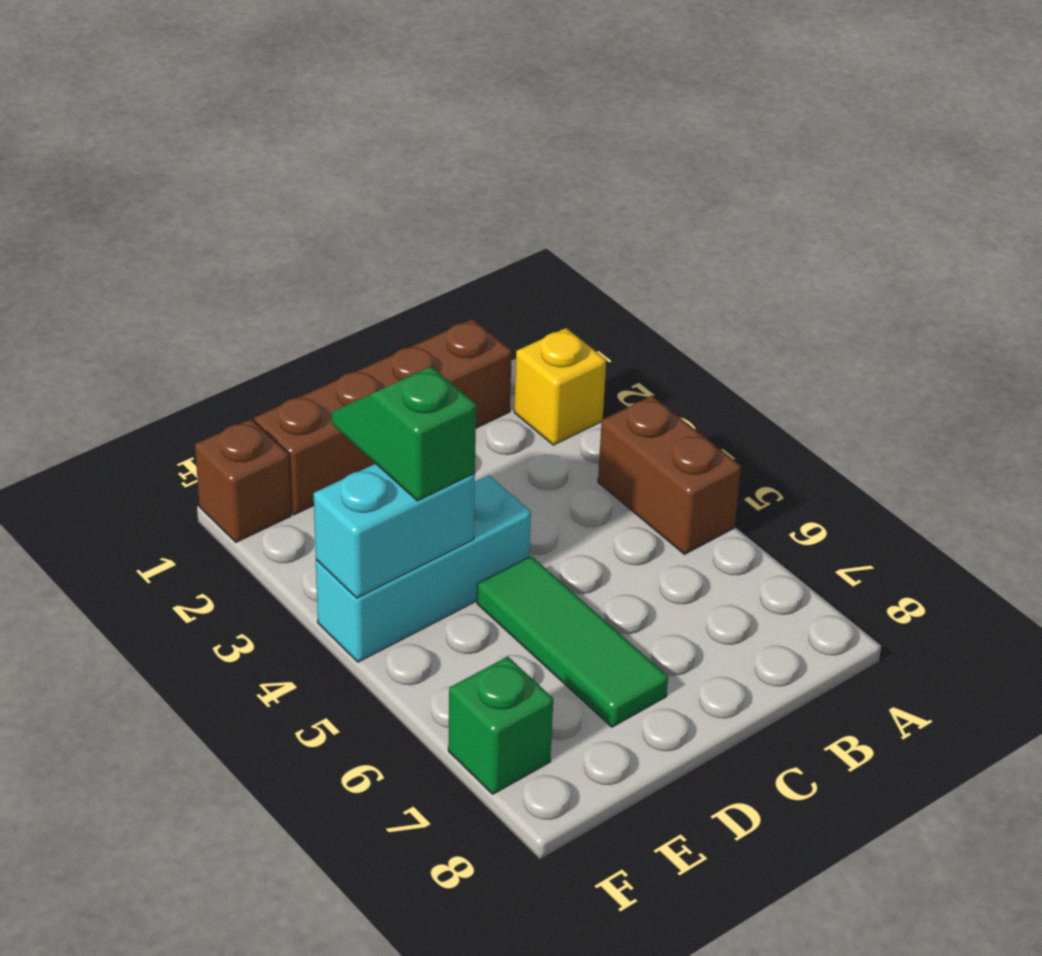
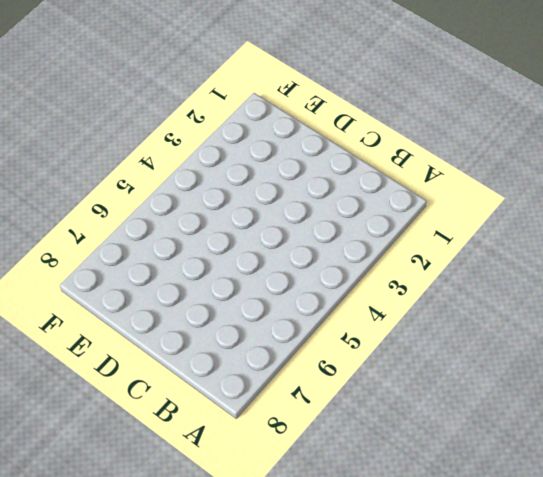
none -> yellow brick A2 level 1
none -> brown brick A4:A5 level 1

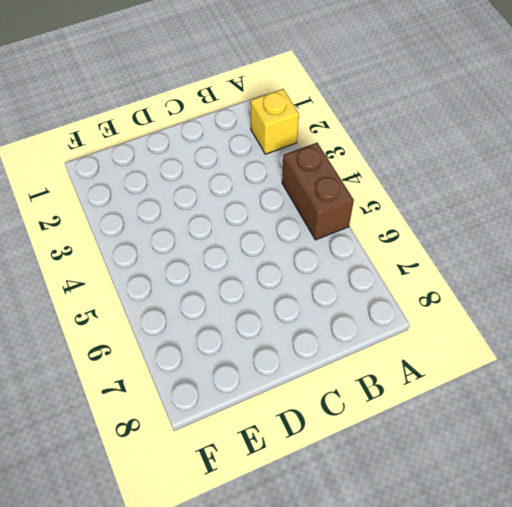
none -> brown brick B1:E1 level 1
none -> cyan brick D4:F4 level 1

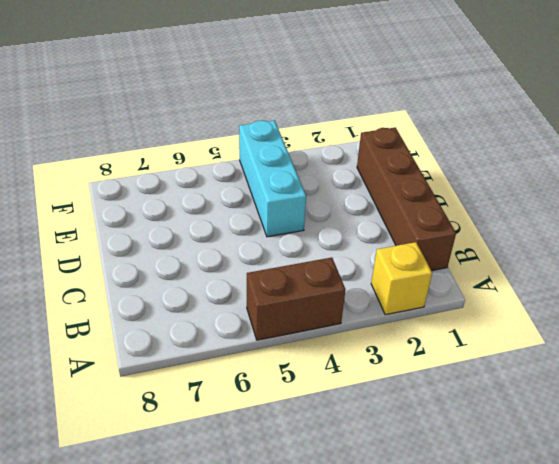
none -> green tile D5:D7 level 1
none -> brown brick F1 level 1

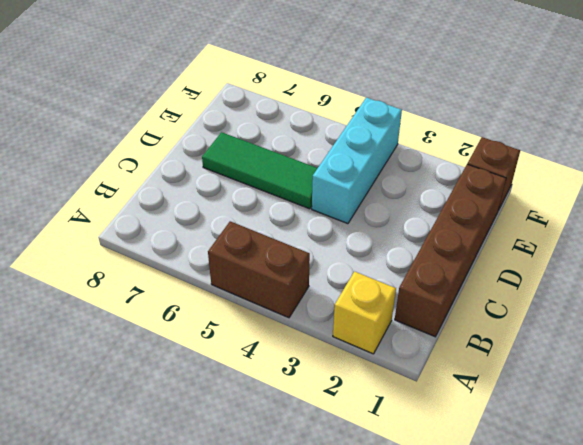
none -> green brick F7 level 1
none -> cyan brick E4:F4 level 2

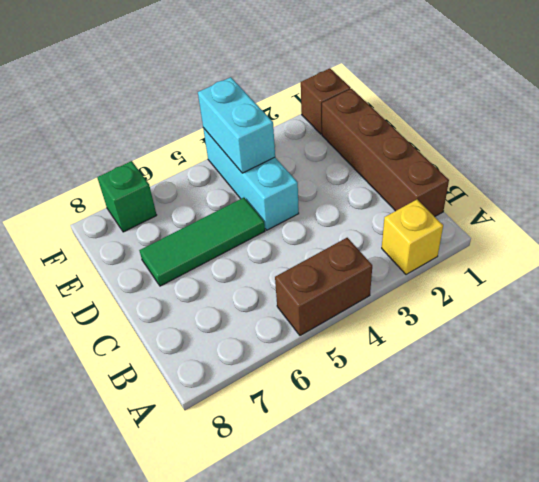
none -> green slope E3:E4 level 3 top 4

